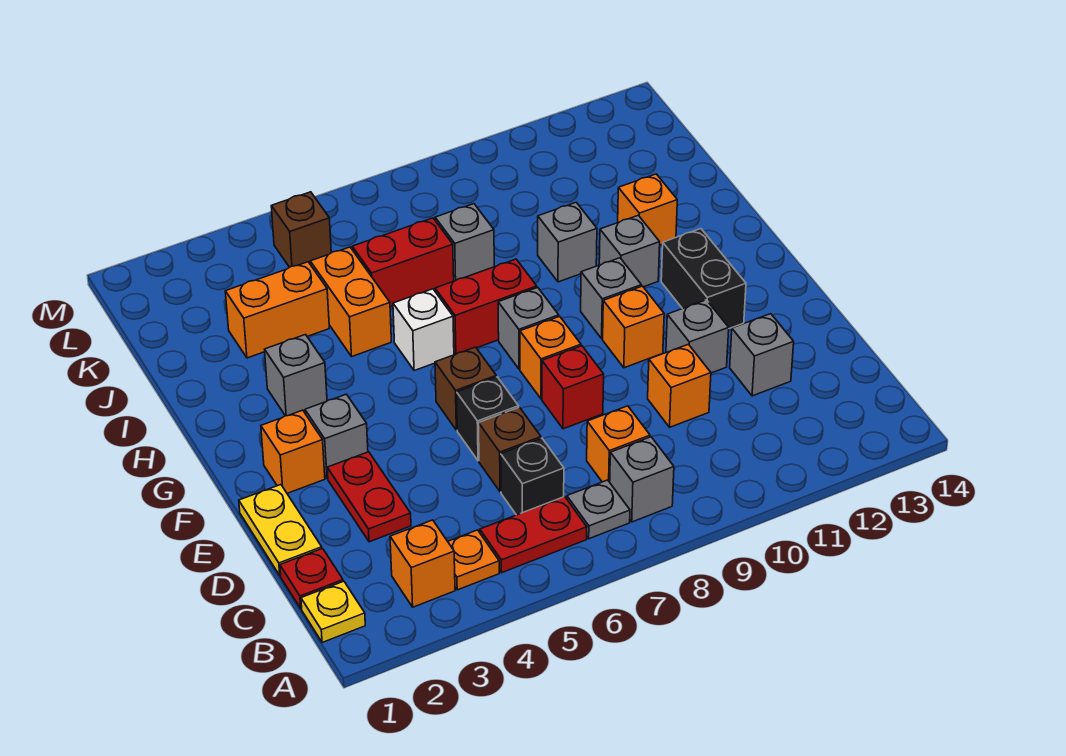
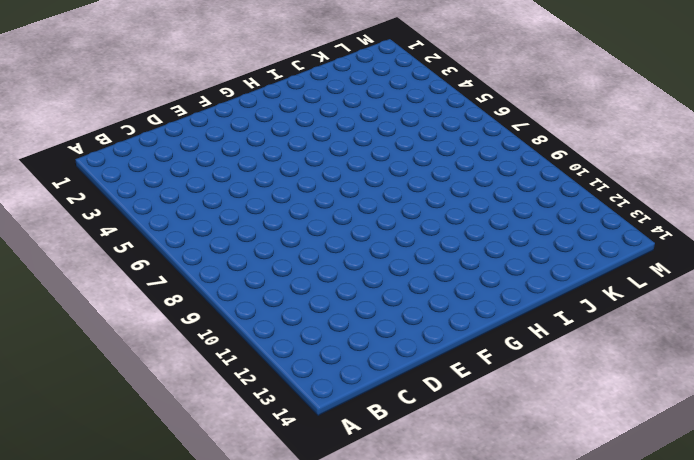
none -> yellow plate B1 level 1
none -> orange brick B3 level 1
none -> orange plate B4 level 1
none -> red plate B5:B6 level 1

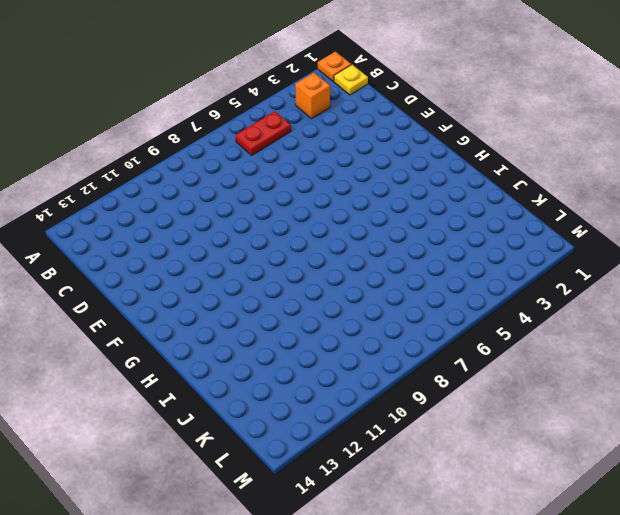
orange plate A1 level 1 -> orange plate B4 level 1
none -> grey plate B7 level 1
none -> grey brick B8 level 1
none -> red plate C1 level 1
none -> black brick C6 level 1

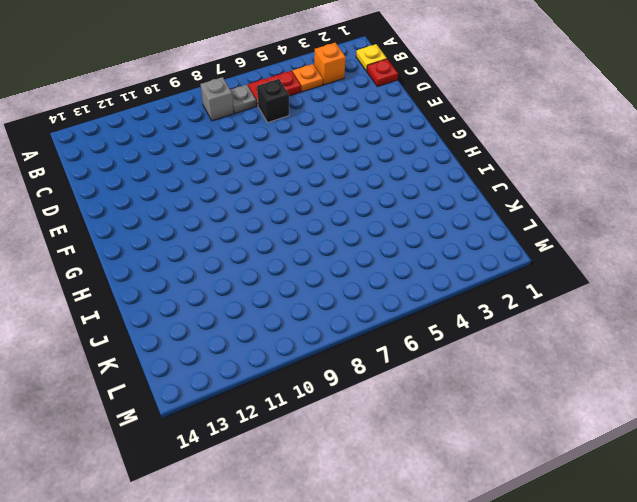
none -> orange brick C8 level 1
none -> yellow plate D1:E1 level 1
none -> red plate D3:E3 level 1
none -> brown brick D6 level 1

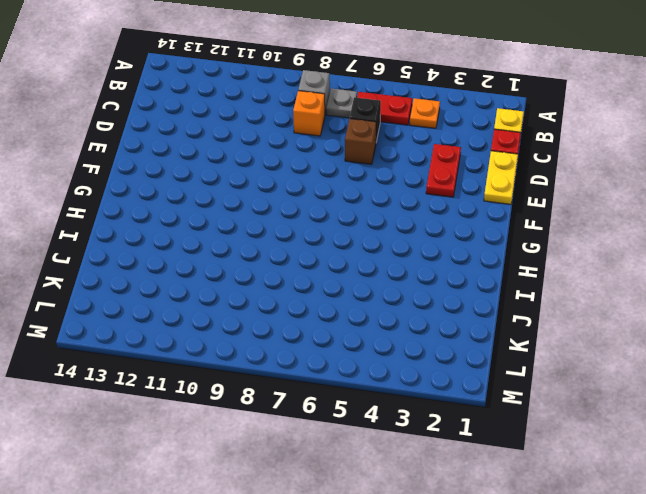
none -> orange brick B3 level 1
none -> orange brick D10 level 1
none -> grey brick D12 level 1
none -> black brick E6 level 1

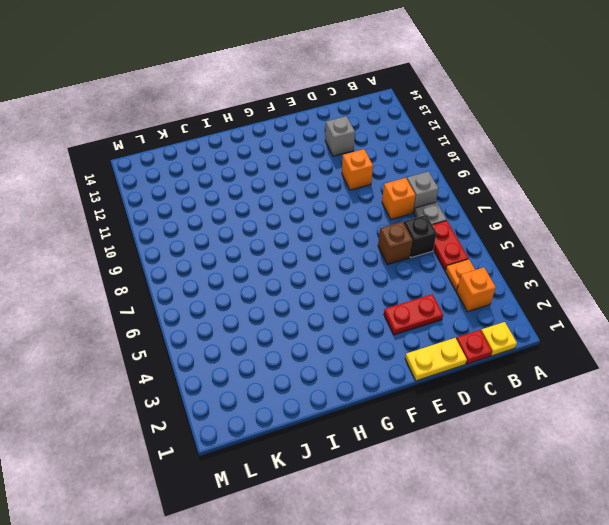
none -> black brick E6 level 1
none -> red brick E8 level 1
none -> grey brick E11 level 1
none -> orange brick F2 level 1

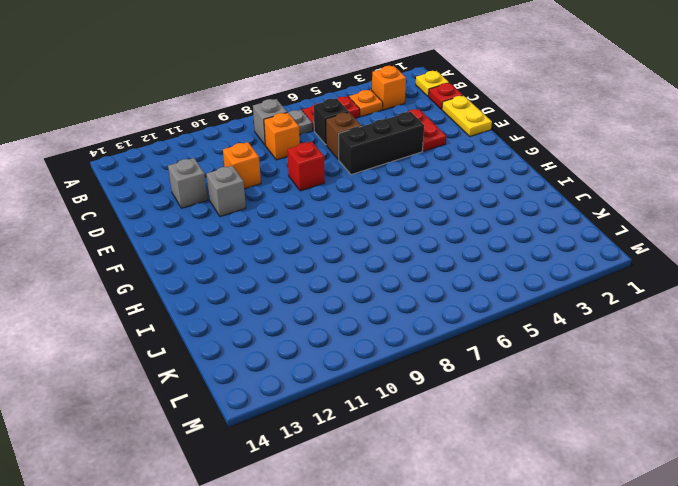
black brick E4:E6 level 1 -> black brick E6 level 1
none -> orange brick F2 level 1
none -> grey brick F3 level 1
none -> brown brick F6 level 1
none -> orange brick F8 level 1

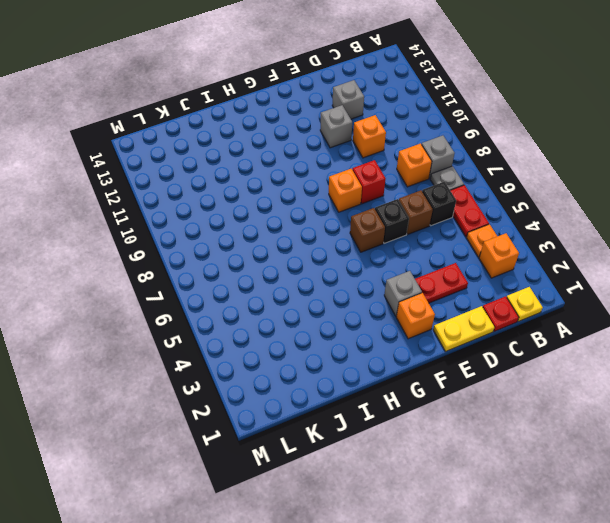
none -> orange brick F10 level 1
none -> black brick F12:G12 level 1
none -> grey brick G8 level 1
none -> grey brick G10 level 1

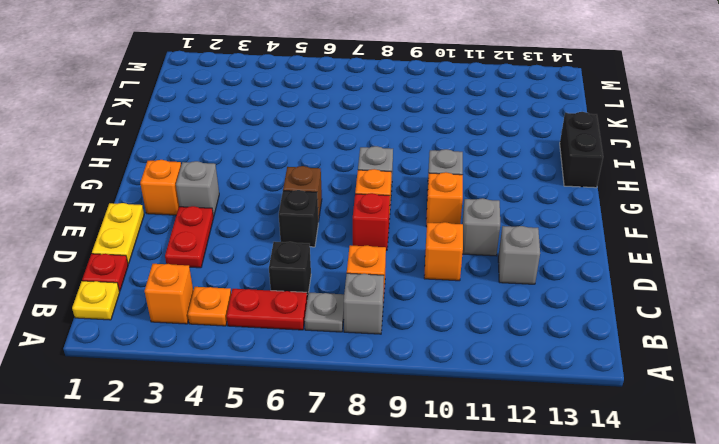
black brick H14:I14 level 1 -> black brick F12:G12 level 1
none -> brown brick D6 level 1
none -> grey brick H3 level 1
none -> white brick H6 level 1
none -> red brick H7:H8 level 1

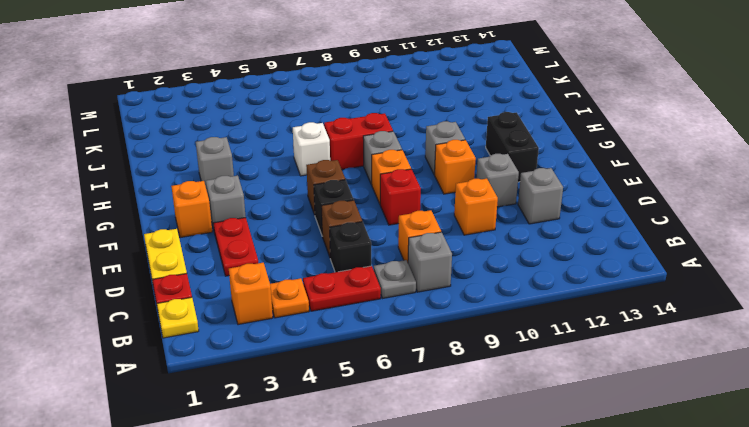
none -> grey brick H11 level 1
none -> orange brick I5:J5 level 1
none -> grey brick I10 level 1
none -> orange brick I12 level 1

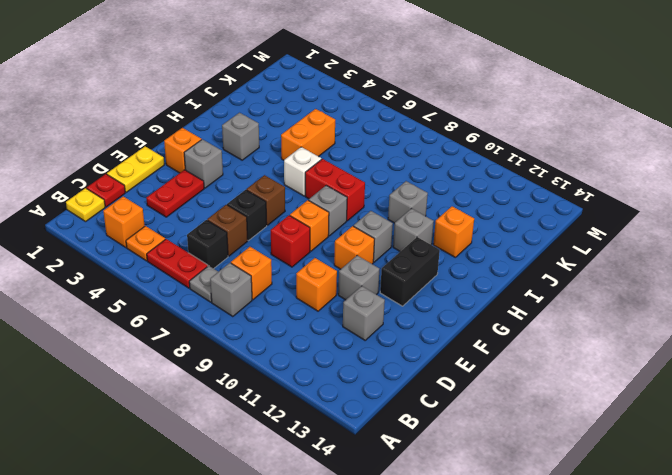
none -> orange brick J3:J4 level 1
none -> red brick J6:J7 level 1
none -> grey brick J8 level 1
none -> brown brick L5 level 1

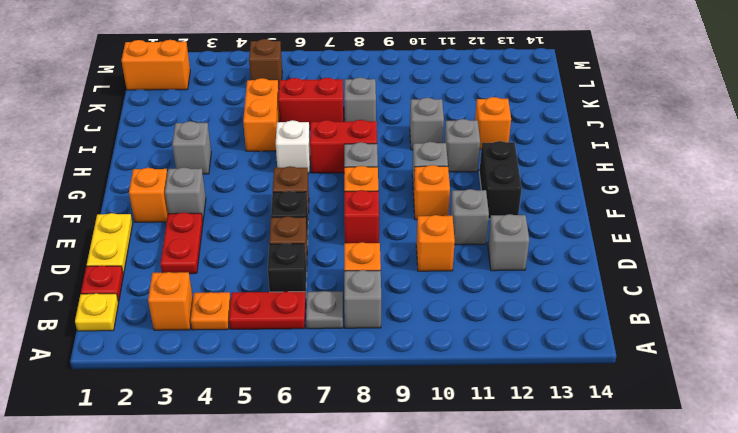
orange brick L1:L2 level 1 -> orange brick J3:J4 level 1

